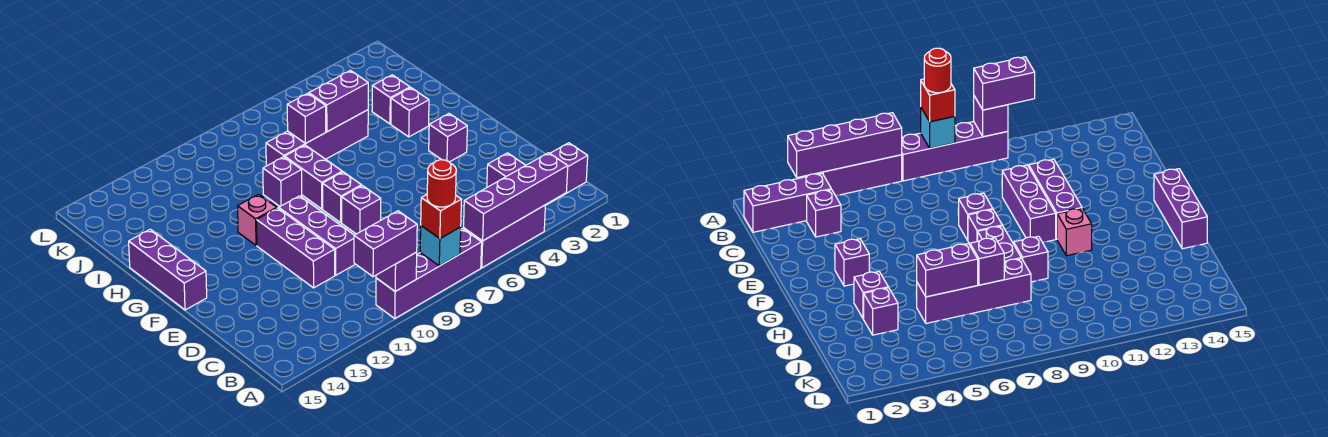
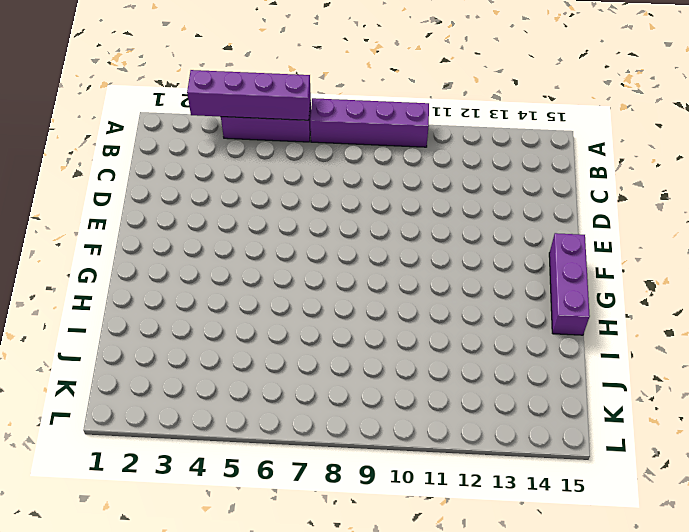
none -> purple brick B1:B3 level 1
none -> purple brick C3 level 1
none -> purple brick D10:F10 level 1

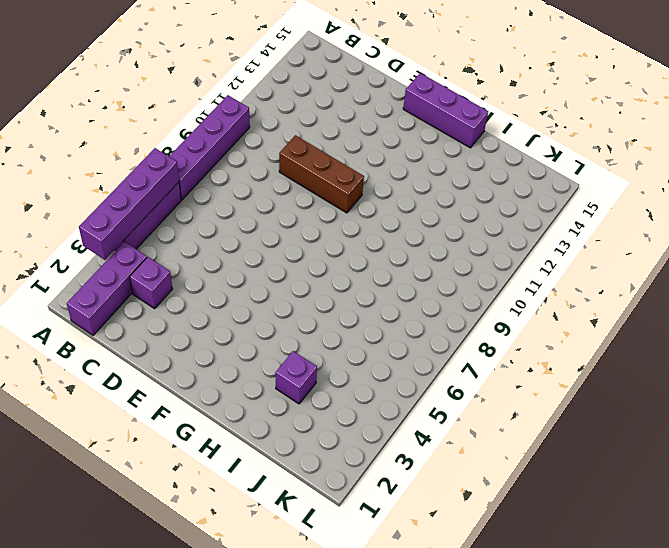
brown brick D10:F10 level 1 -> purple brick D10:F10 level 1
none -> purple brick D11:F11 level 1
none -> purple brick E8 level 1
none -> purple brick F3 level 1

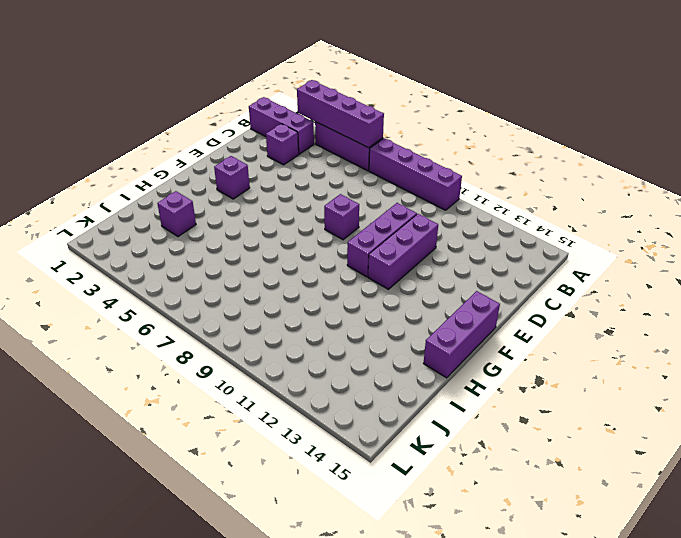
none -> purple brick F8 level 1
none -> purple brick G8:H8 level 1
none -> pink brick G11 level 1

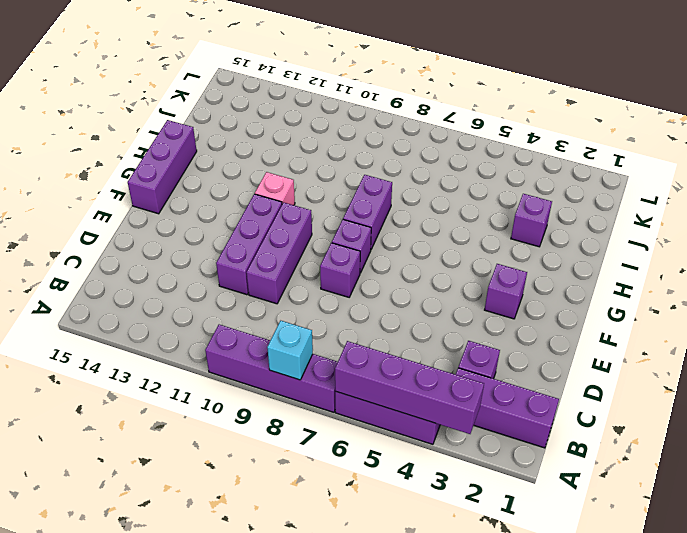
none -> purple brick H3 level 1
none -> purple brick H9 level 1
none -> purple brick I5:I8 level 1

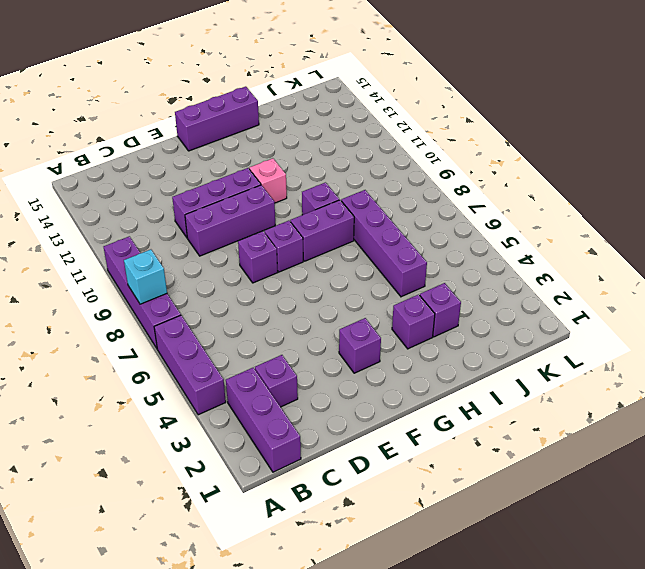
none -> purple brick A3:A6 level 2
none -> purple brick A10 level 2
none -> purple brick I5:I6 level 2

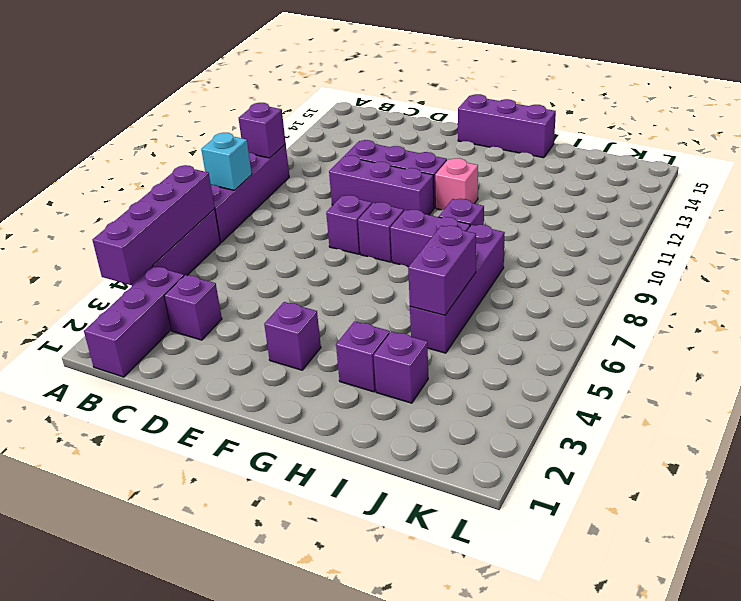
none -> purple brick I7 level 2
none -> red brick A8 level 3
none -> purple brick A10:A11 level 3

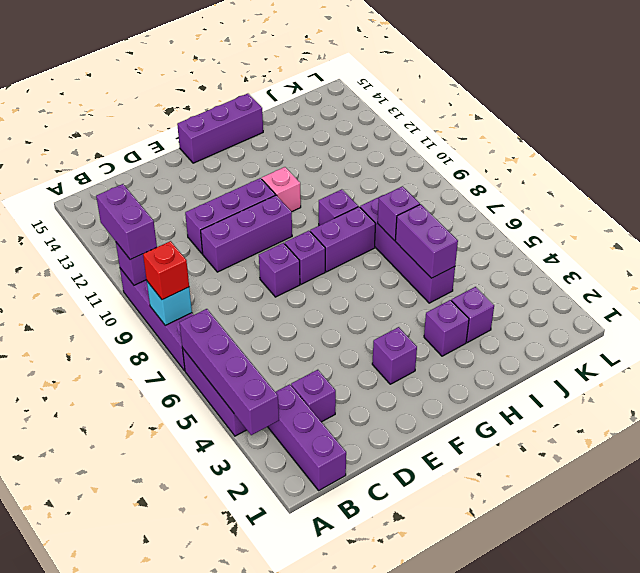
none -> red round brick A8 level 4

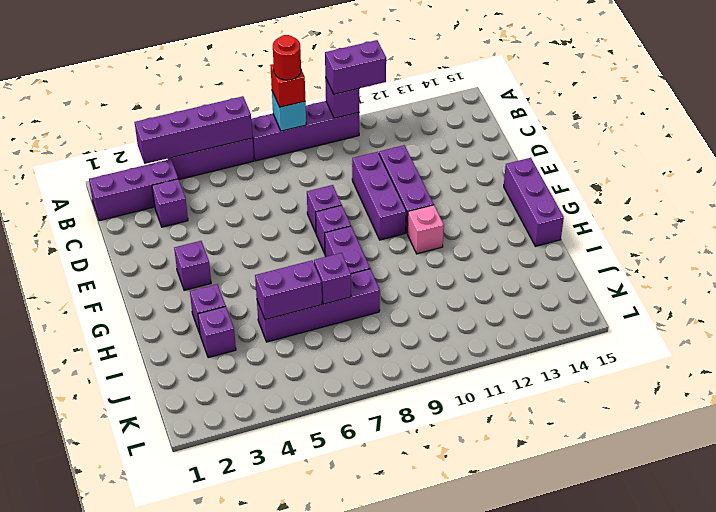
none -> purple brick H9 level 1

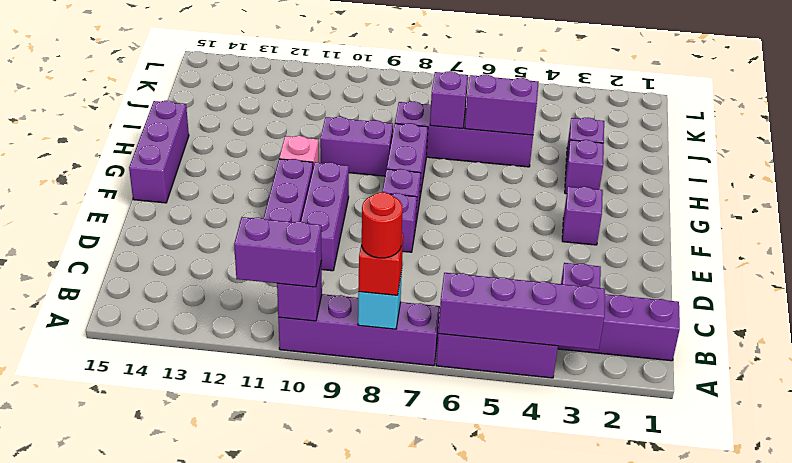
purple brick H9:H10 level 1 -> purple brick H9 level 1

